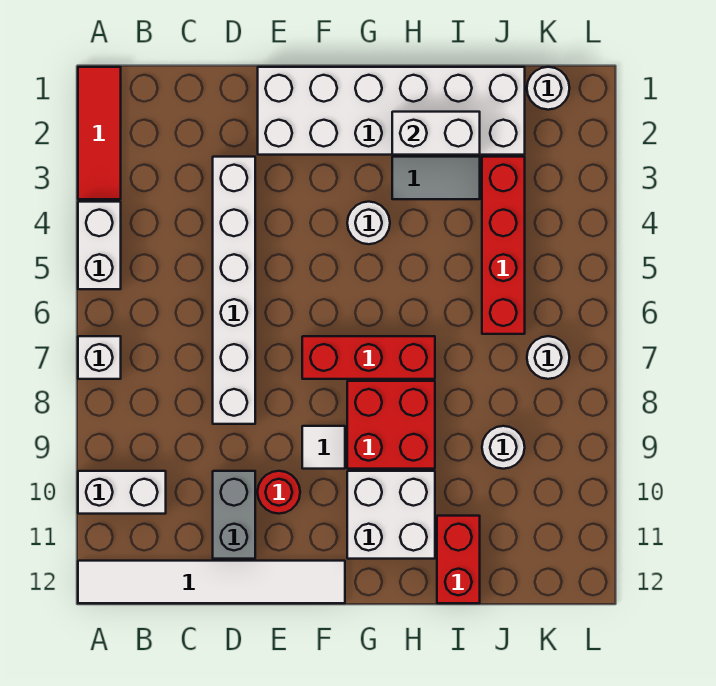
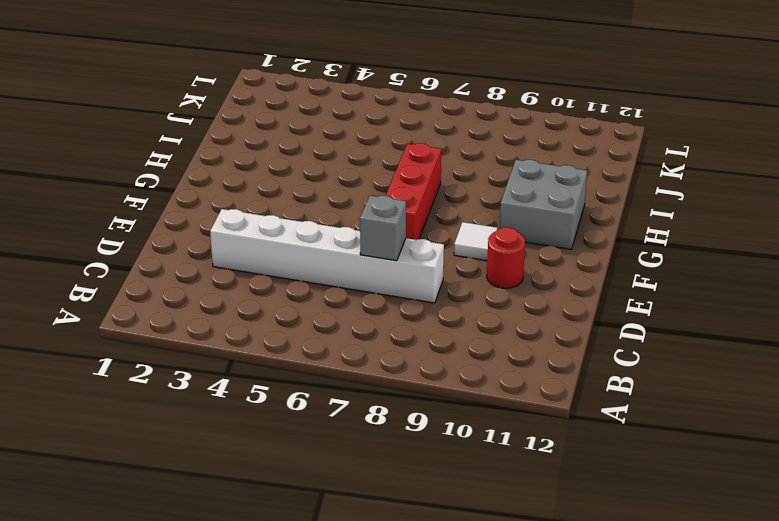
grey brick D7 level 2 -> none
grey brick G10:H11 level 1 -> white brick G10:H11 level 1
none -> red tile A1:A3 level 1
none -> white brick A4:A5 level 1
none -> white brick A7 level 1

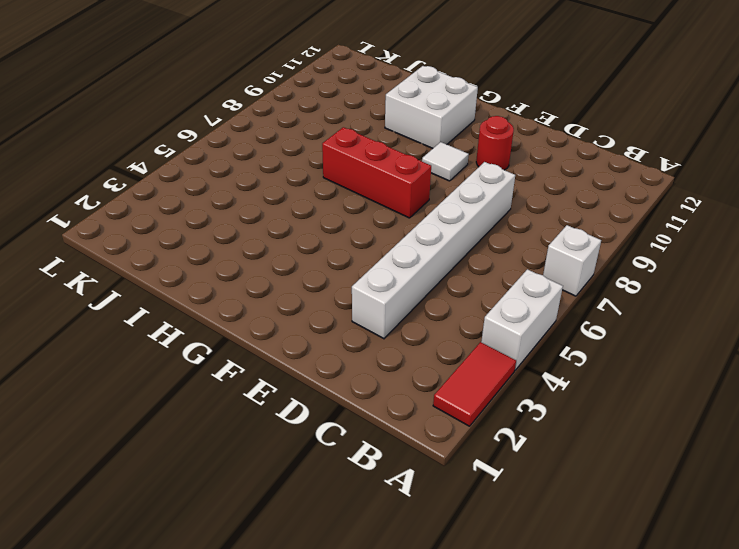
red tile A2:A3 level 1 -> red tile A1:A3 level 1
none -> white brick A10:B10 level 1
none -> white tile A12:F12 level 1
none -> grey brick D10:D11 level 1

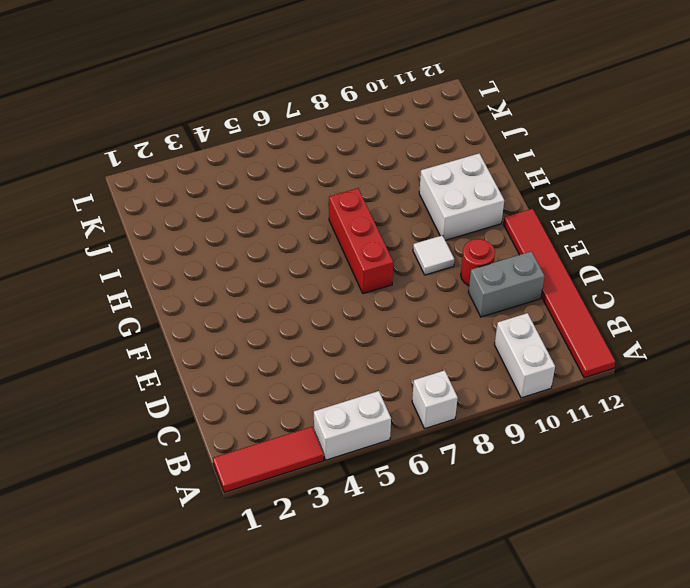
red tile A12:F12 level 1 -> white tile A12:F12 level 1
none -> white brick D3:D8 level 1
none -> white brick E1:J2 level 1
none -> white round brick G4 level 1

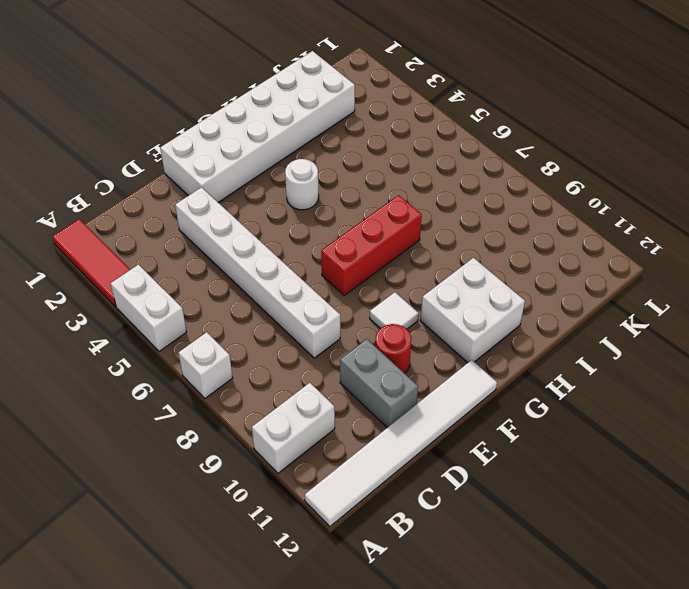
none -> red brick G8:H9 level 1
none -> grey tile H3:I3 level 1
none -> red brick I11:I12 level 1

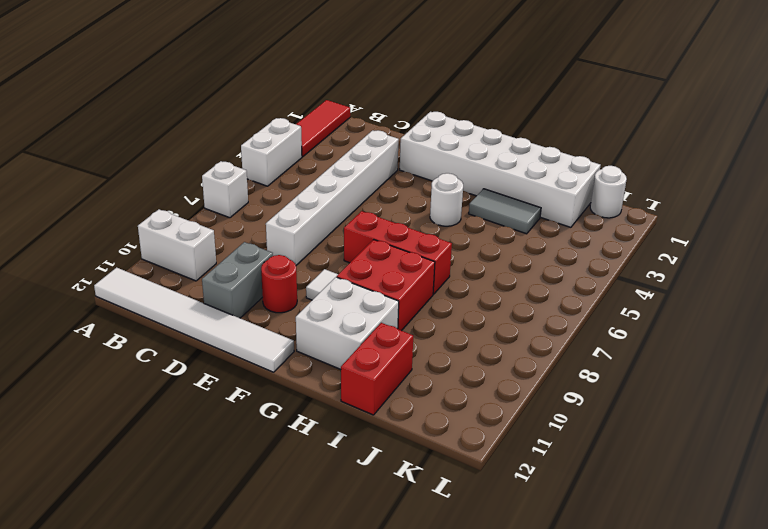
none -> red brick J3:J6 level 1
none -> white round brick J9 level 1
none -> white round brick K7 level 1

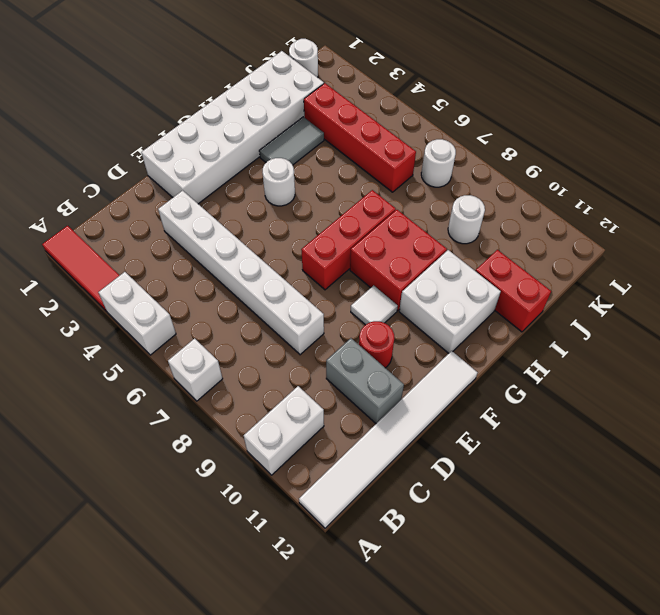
none -> white brick H2:I2 level 2

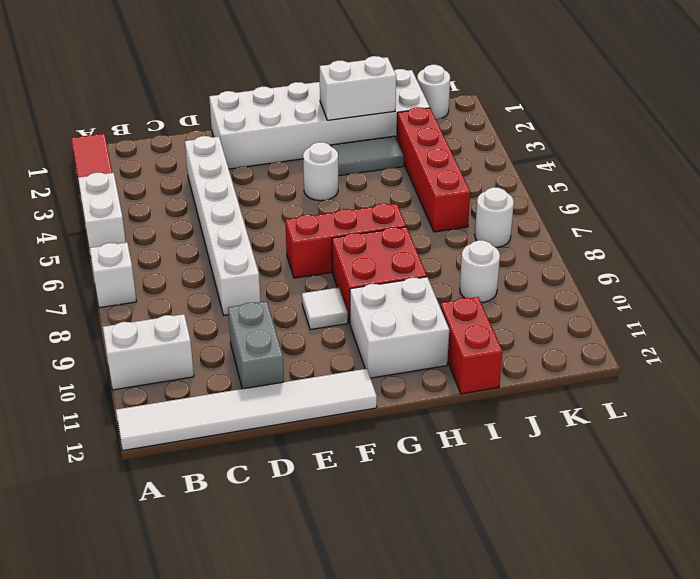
none -> red round brick E10 level 1

